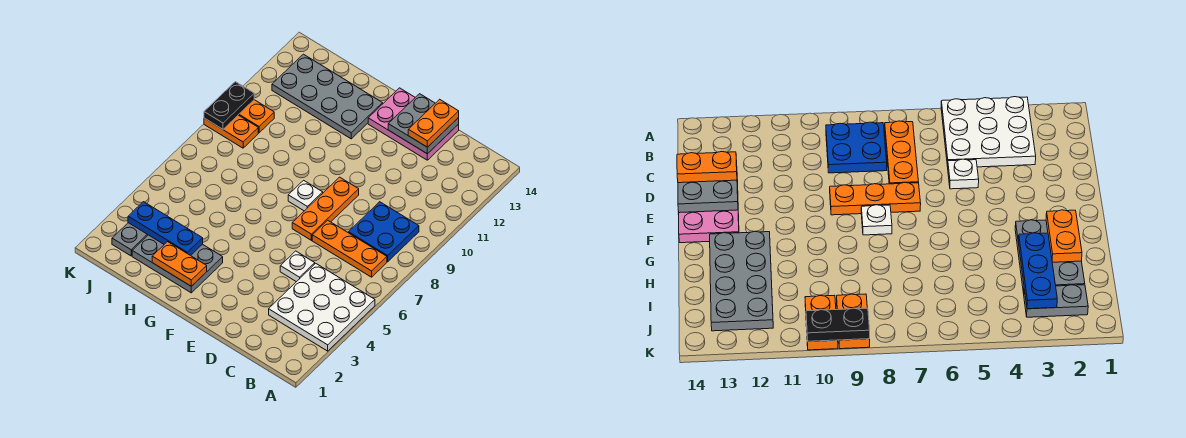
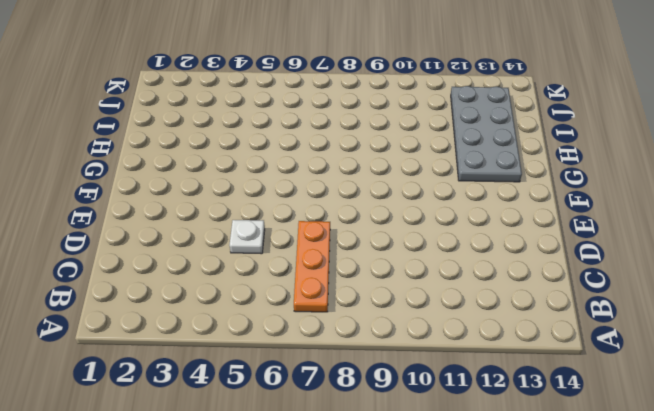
none -> white plate A3:C5 level 1
none -> blue plate B8:C9 level 1
none -> pink plate D13:F14 level 1

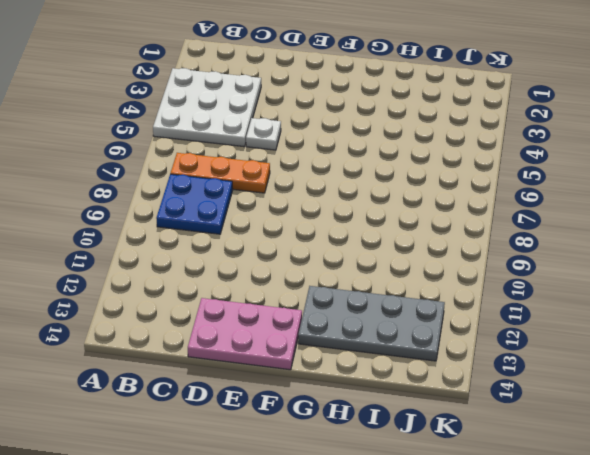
none -> orange plate E7:E9 level 1
none -> white plate F8 level 1
none -> grey plate G2:I3 level 1

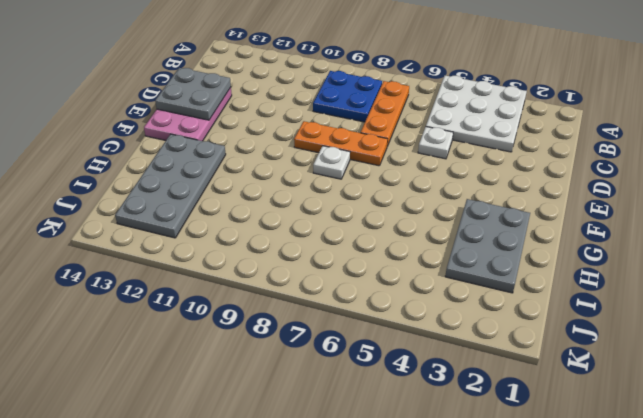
none -> grey plate J2:J3 level 1
none -> orange plate J9:K9 level 1
none -> orange plate J10:K10 level 1

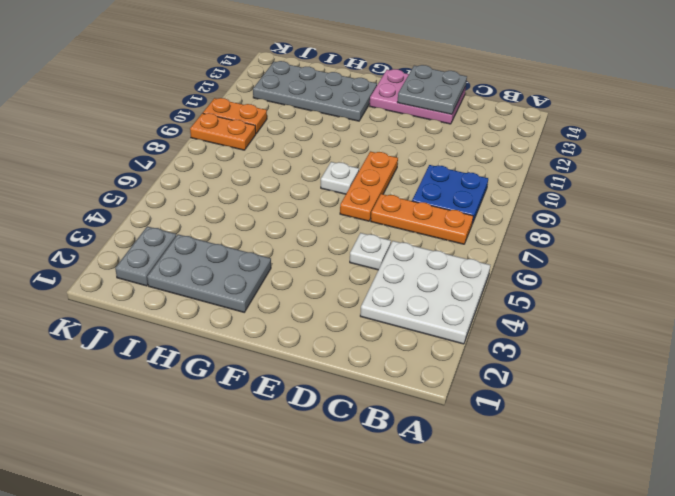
none -> orange plate G2:H2 level 2
none -> blue plate H3:J3 level 2
none -> black plate K9:K10 level 2

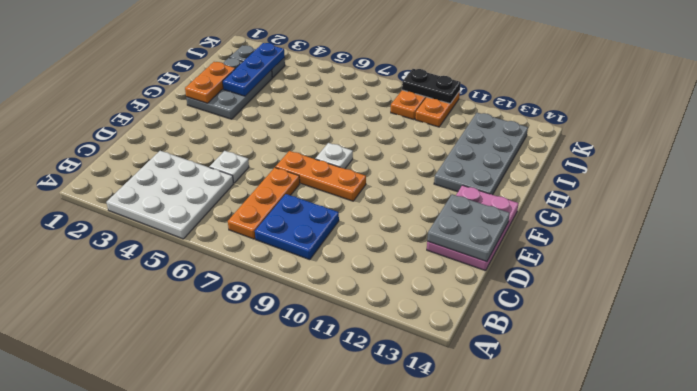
none -> orange plate D13:D14 level 3

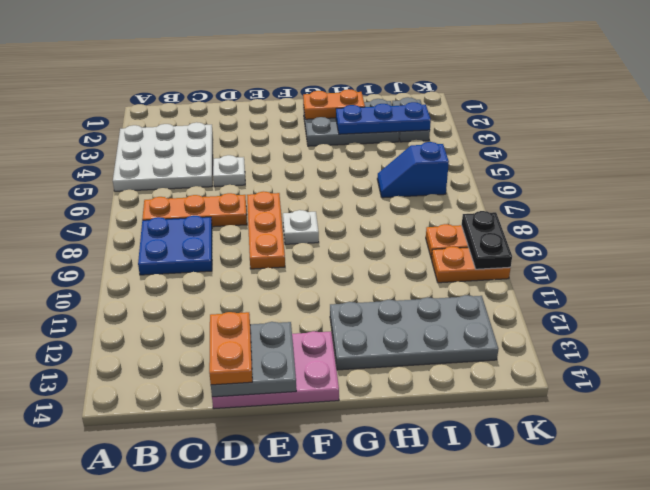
blue slope I6:J6 level 1 top J -> none

